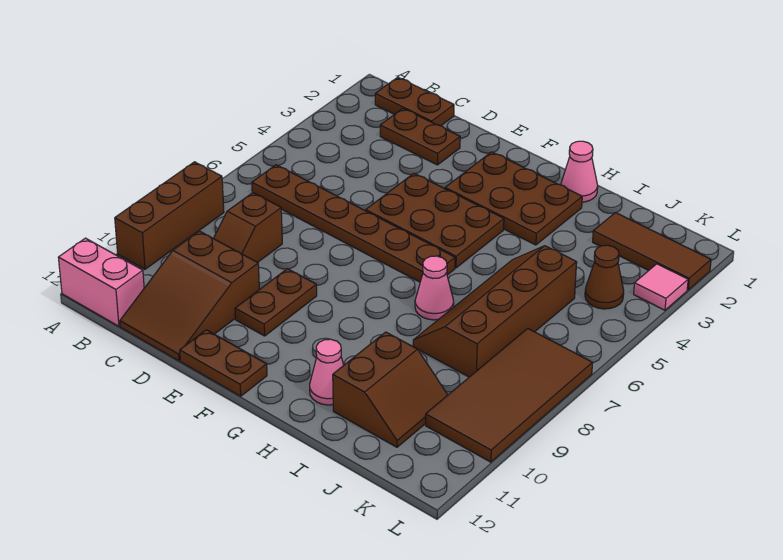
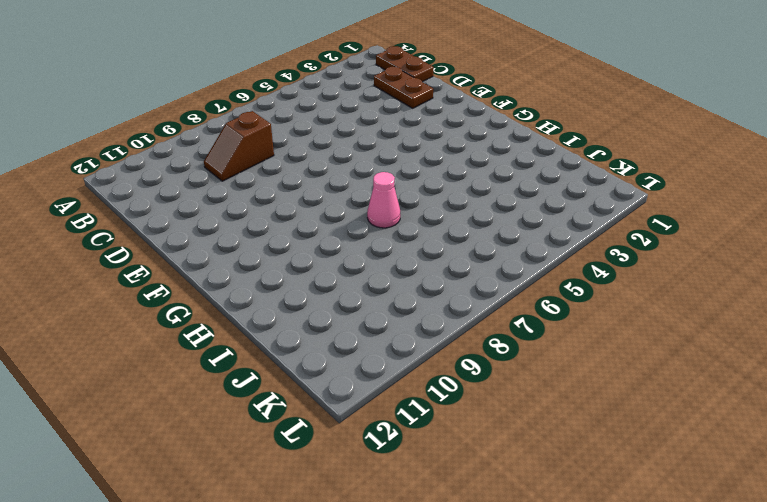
none -> brown brick A8:A10 level 1
none -> pink brick A12:B12 level 1
none -> brown plate B6:G6 level 1

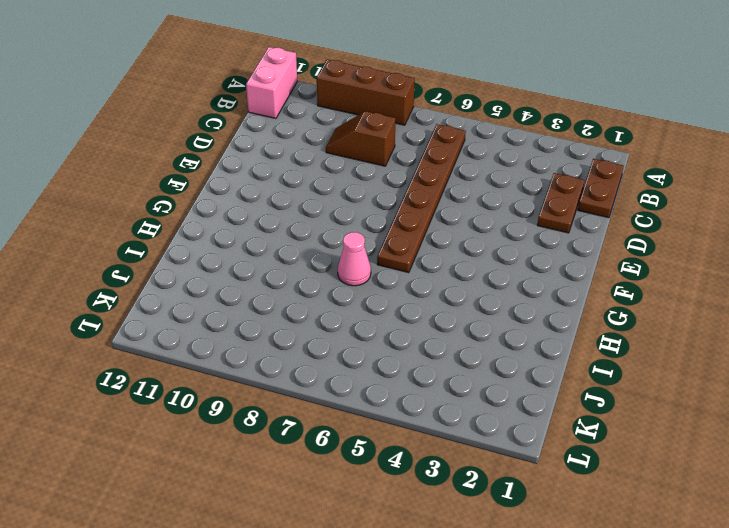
none -> brown slope C10:D12 level 1 top 10
none -> brown plate E4:G5 level 1
none -> brown plate E9:E10 level 1

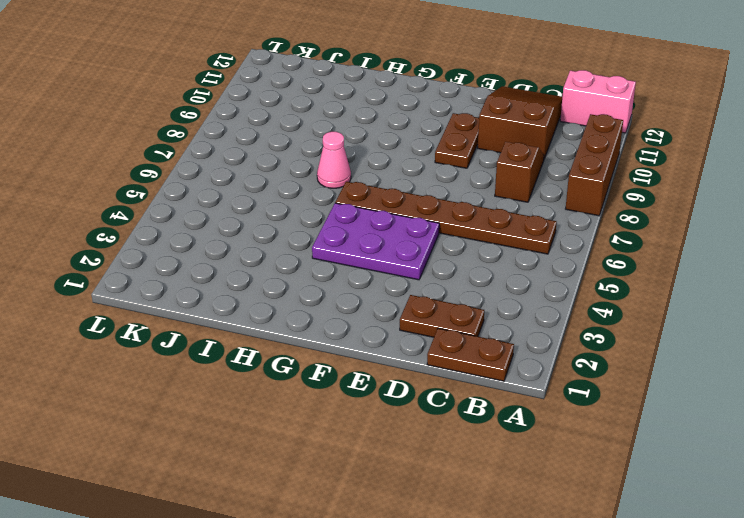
purple plate E4:G5 level 1 -> brown plate E4:G5 level 1
none -> brown plate E12:F12 level 1
none -> brown plate F2:H3 level 1
none -> pink cone H1 level 1

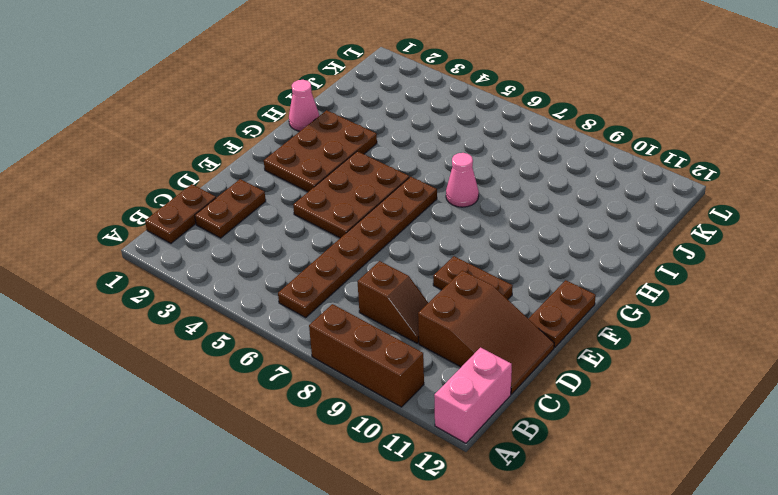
none -> pink cone H11 level 1
none -> brown slope I5:J8 level 1 top J
none -> brown slope I10:J11 level 1 top I

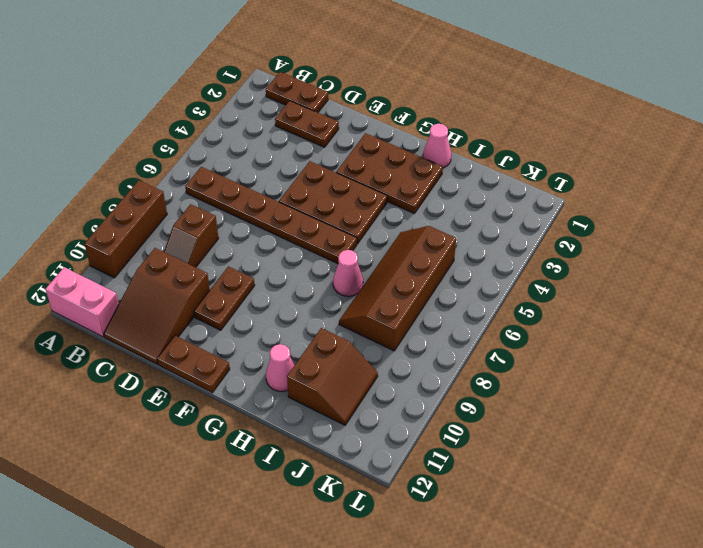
none -> brown tile J2:L2 level 1
none -> brown cone K4 level 1
none -> brown tile K7:L10 level 1

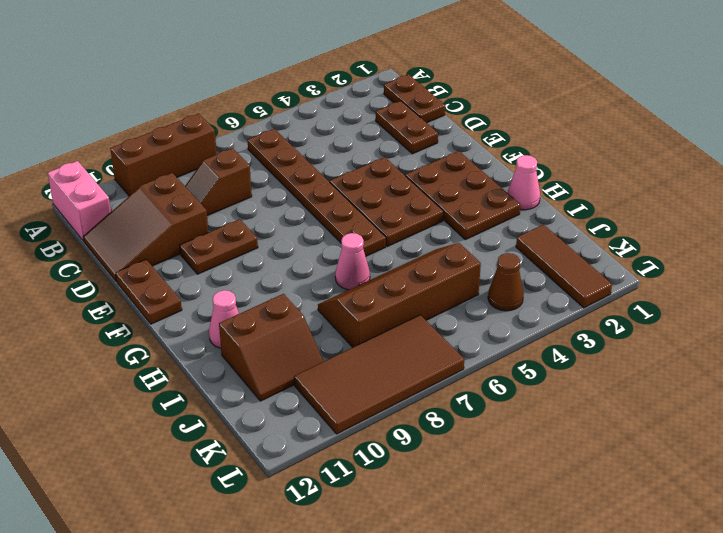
none -> pink tile L3 level 1

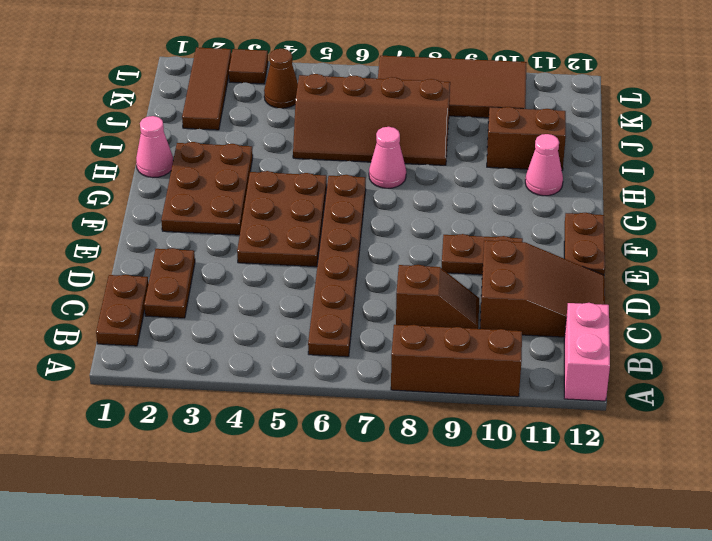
brown tile L3 level 1 -> pink tile L3 level 1

